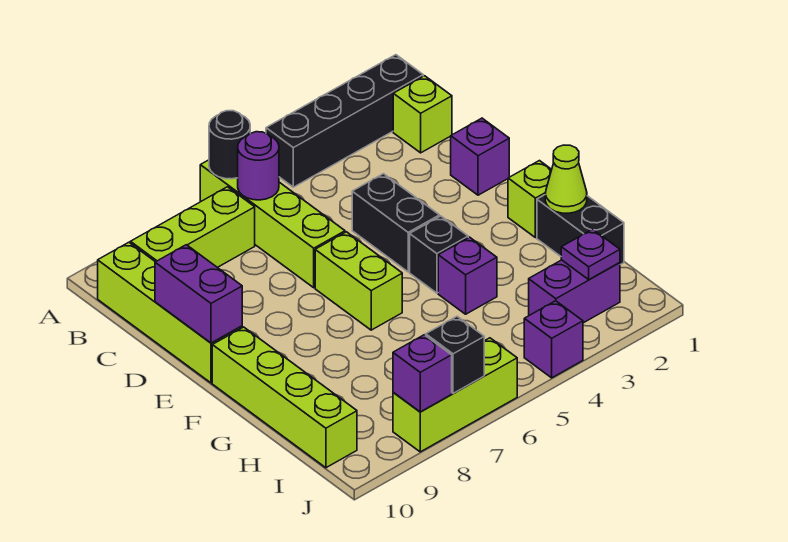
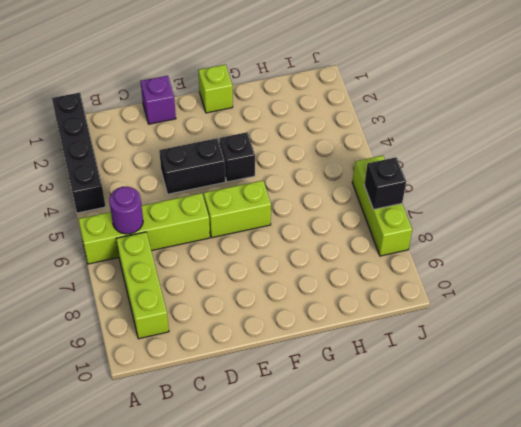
none -> lime brick B1 level 1
none -> lime brick B10:E10 level 1
none -> lime brick F10:I10 level 1

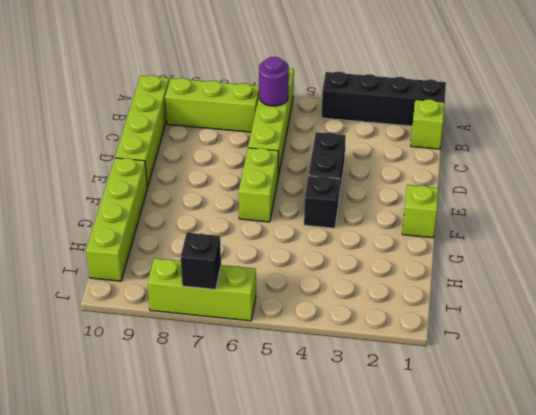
none -> purple brick D1 level 1
none -> black brick G1:H1 level 1
none -> purple brick G4 level 1

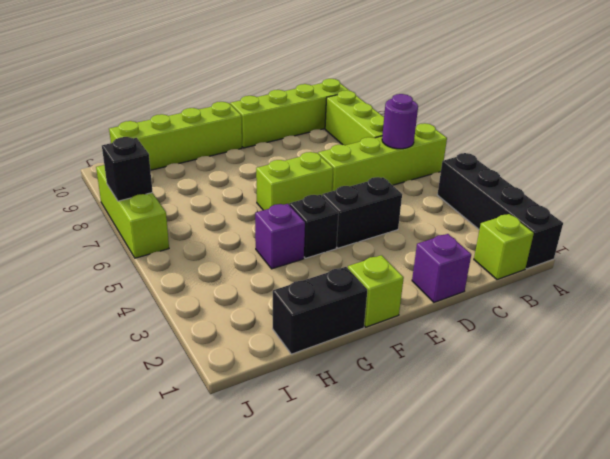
none -> purple brick I2:I3 level 1
none -> purple brick J4 level 1
none -> black round brick A6 level 2

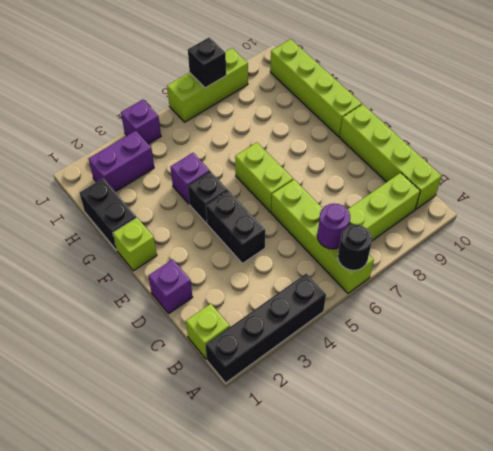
none -> purple brick D10:E10 level 2
none -> lime cone G1 level 2
none -> purple plate I2 level 2

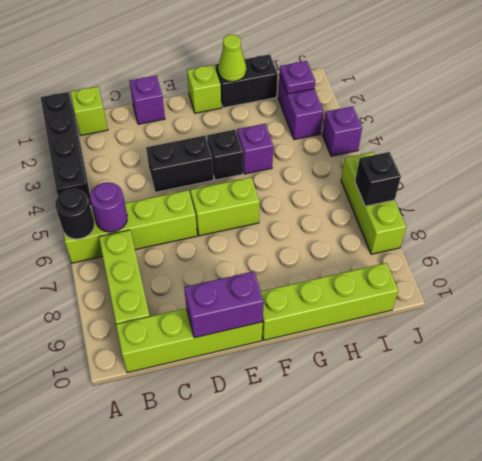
none -> purple brick J8 level 2

